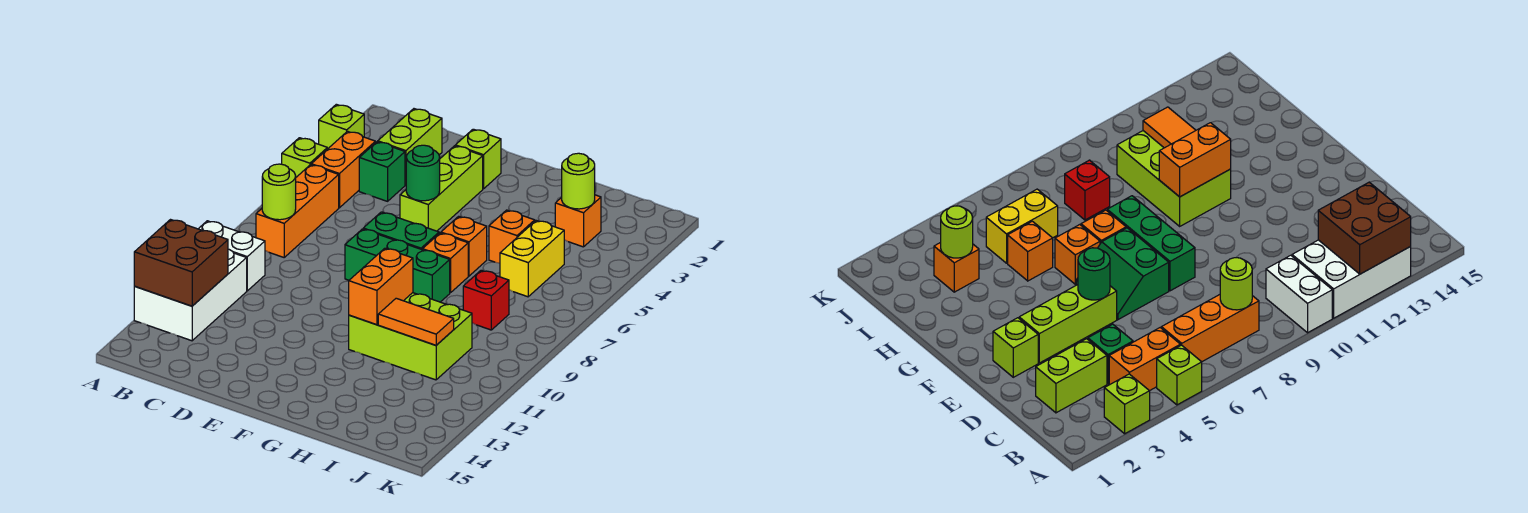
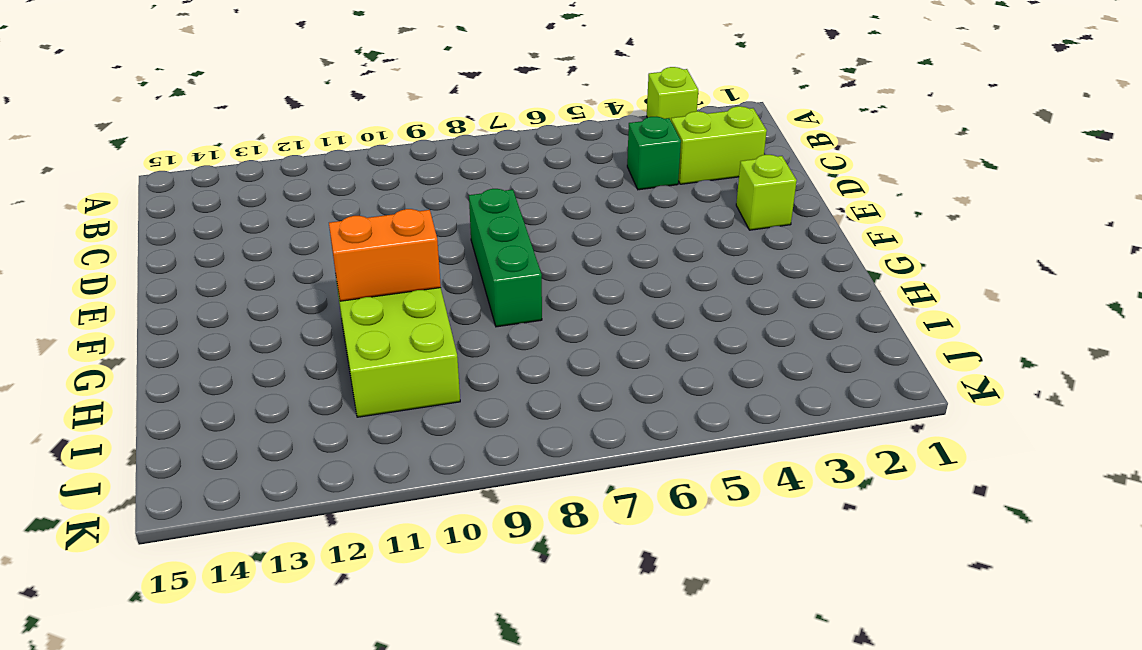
none -> lime brick A5 level 1
none -> white brick A10:B10 level 1
none -> white brick A11:B13 level 1

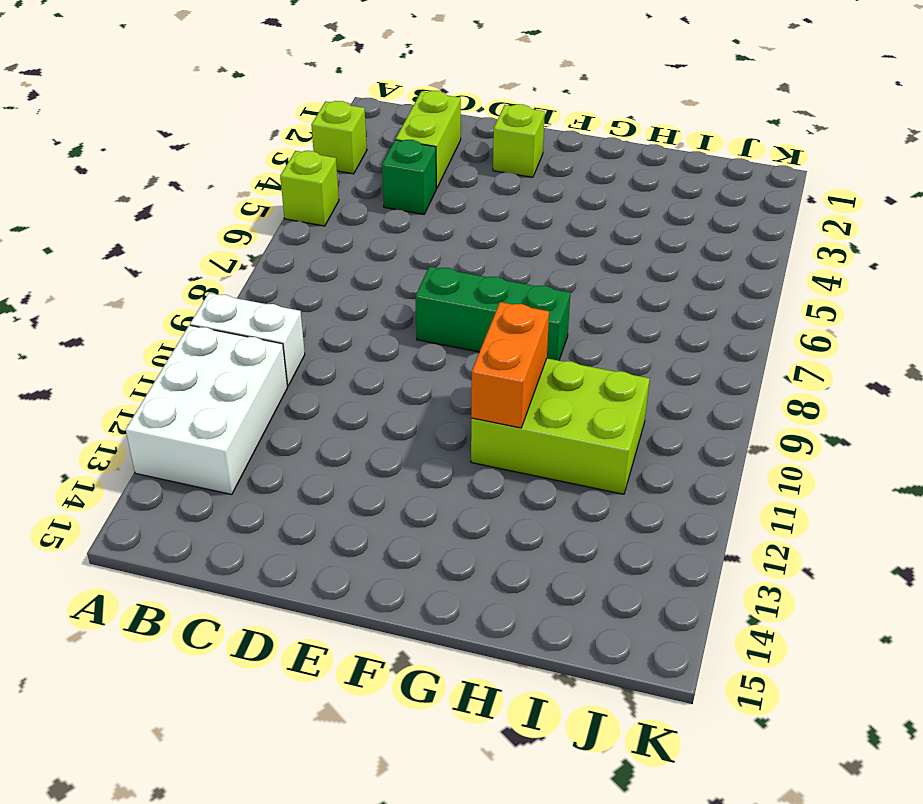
none -> orange brick B4:B5 level 1
none -> orange brick B6:B8 level 1
none -> lime brick E3:E5 level 1

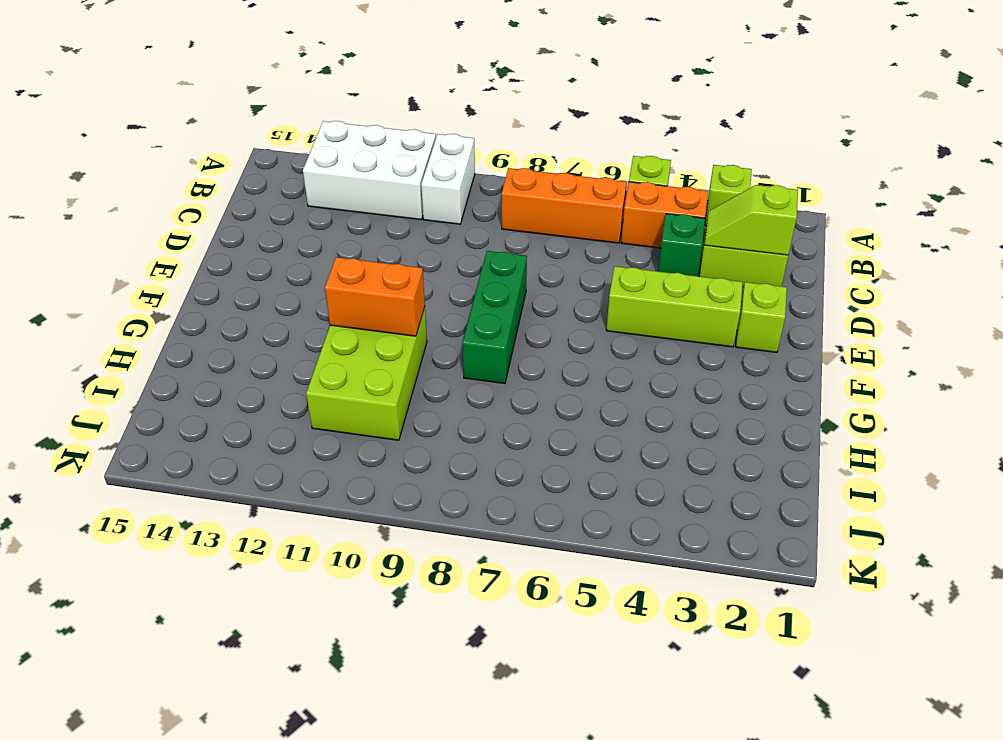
lime slope C2:C3 level 2 top 2 -> none
none -> green slope E6:F7 level 1 top 7
none -> orange brick G6 level 1
none -> orange brick G7 level 1

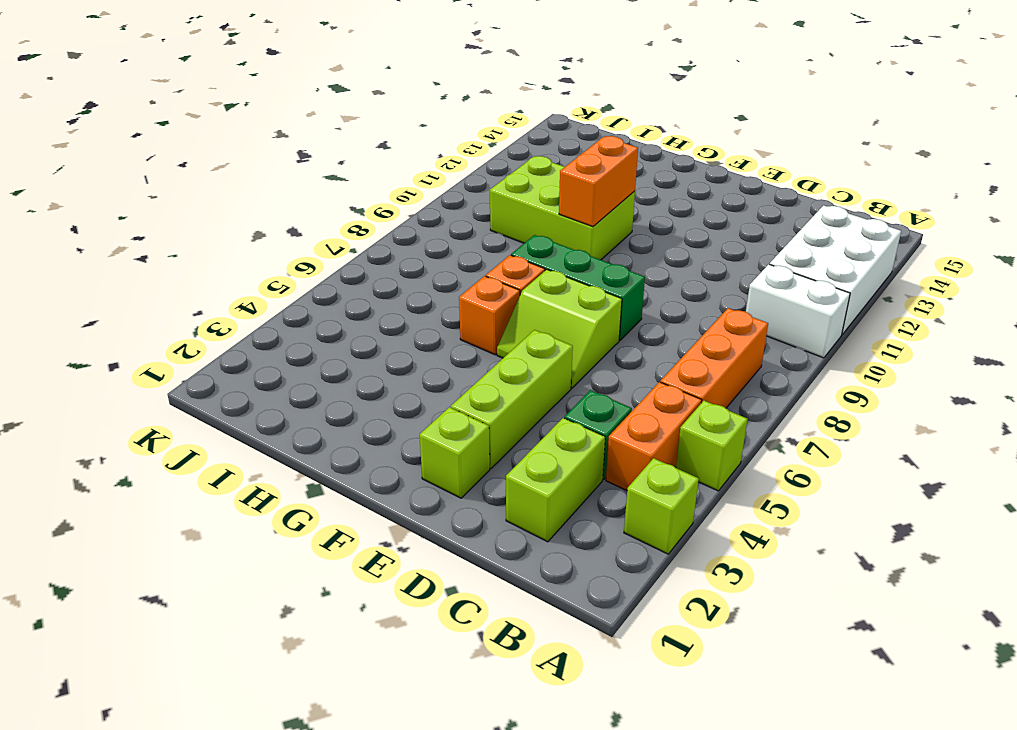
lime slope E6:F7 level 1 top 7 -> green slope E6:F7 level 1 top 7
none -> orange brick H5 level 1
none -> orange brick I3 level 1
none -> yellow brick I5:I6 level 1

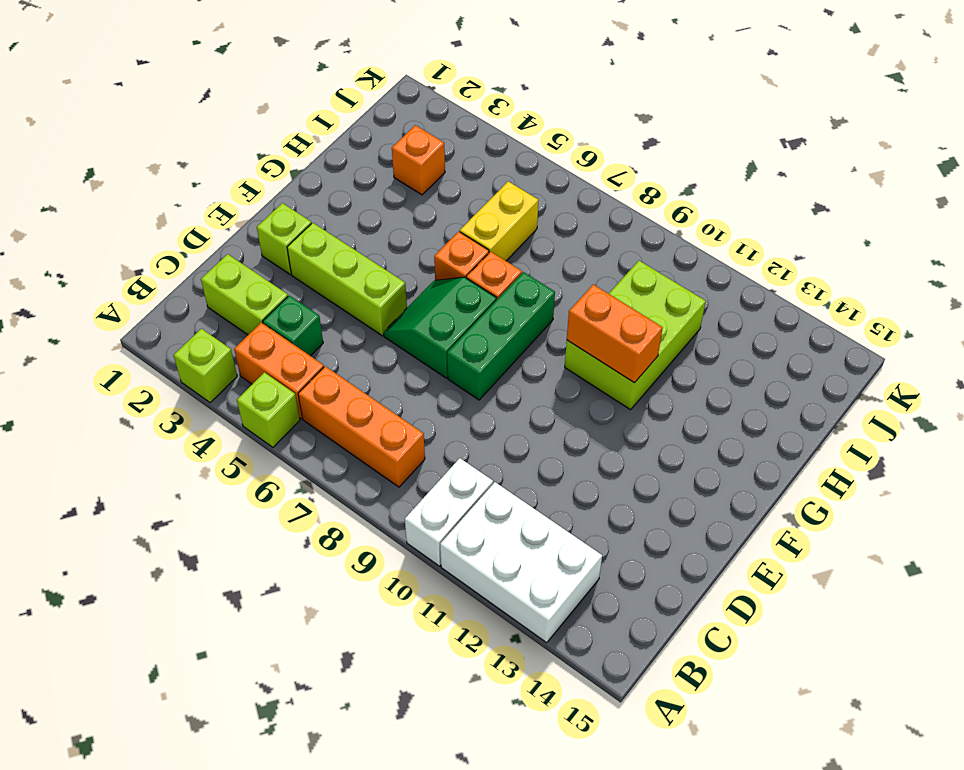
yellow brick H6:I6 level 1 -> yellow brick I5:I6 level 1
none -> orange brick H5 level 1
none -> red brick I8 level 1
none -> brown brick A12:B13 level 2

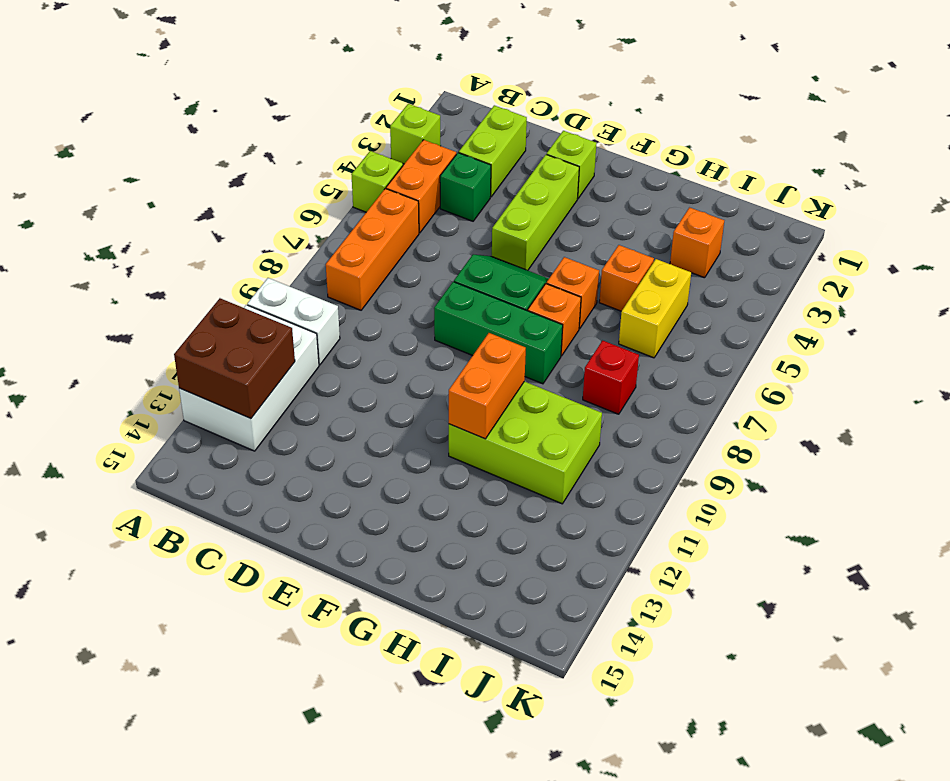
none -> lime round brick B8 level 2
none -> green round brick E5 level 2
none -> orange tile H11:I11 level 2

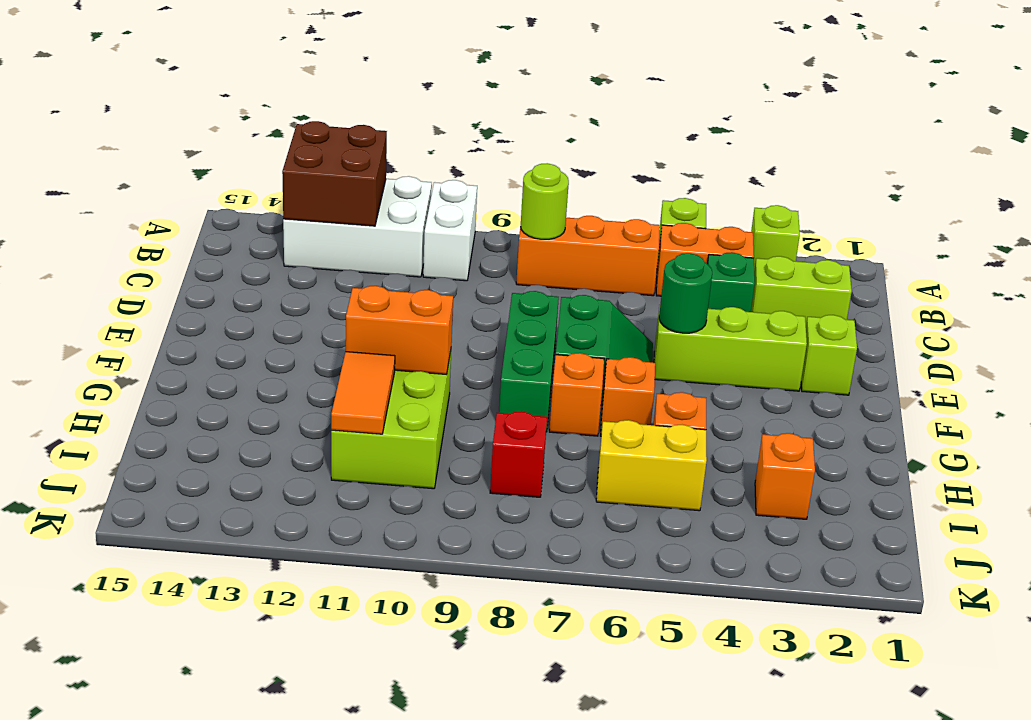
none -> lime round brick I3 level 2

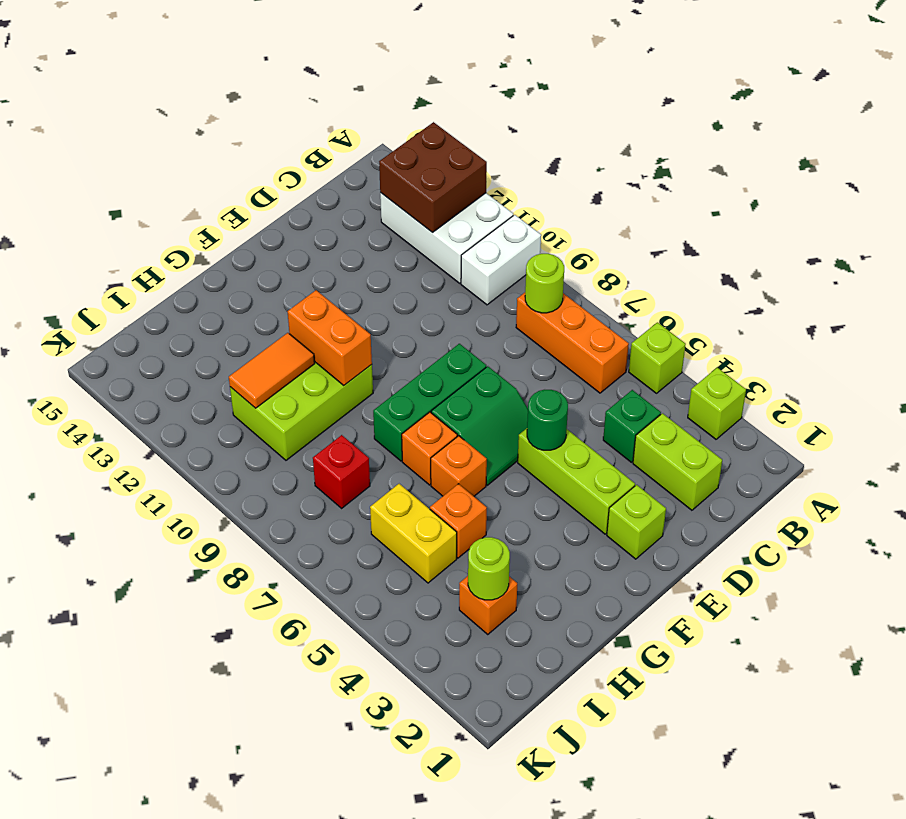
none -> orange brick B4:B5 level 1

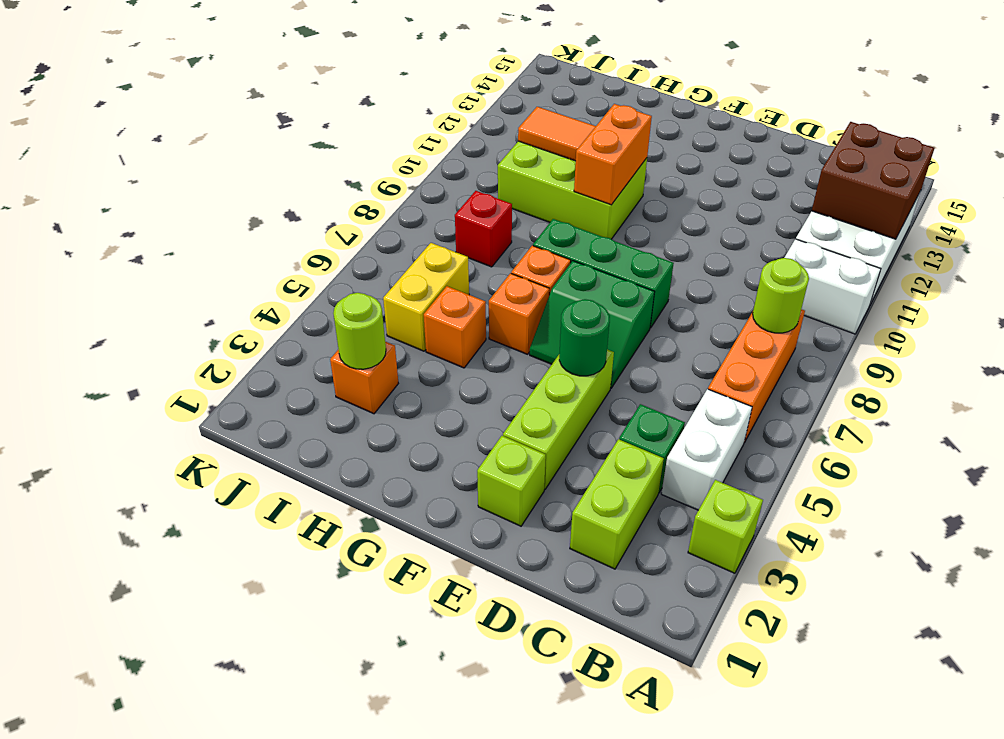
white brick B4:B5 level 1 -> orange brick B4:B5 level 1
none -> lime brick A5 level 1

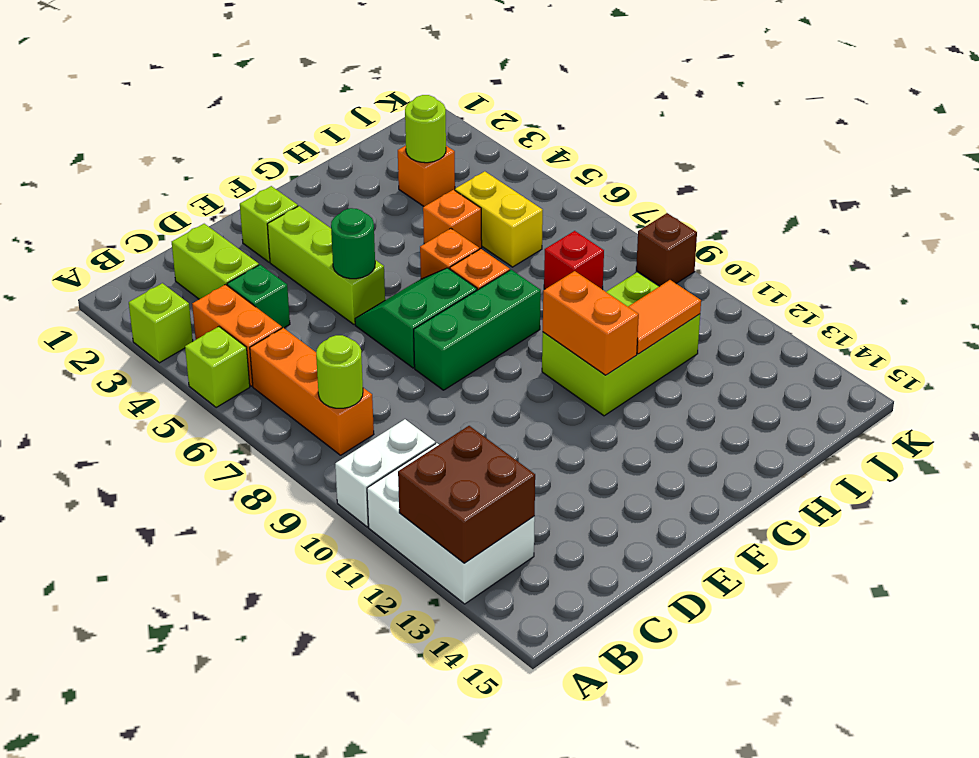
brown brick K9 level 1 -> none

